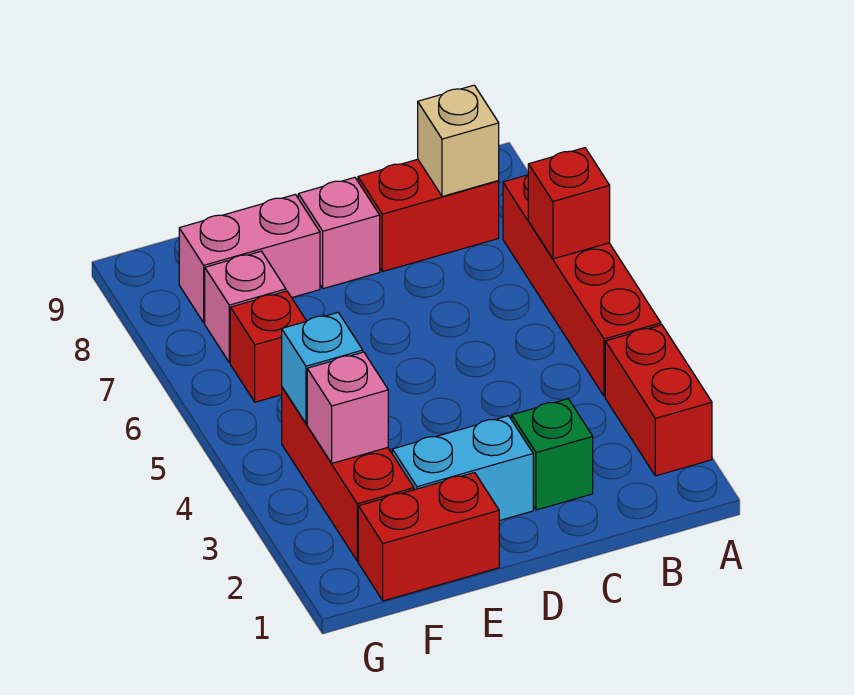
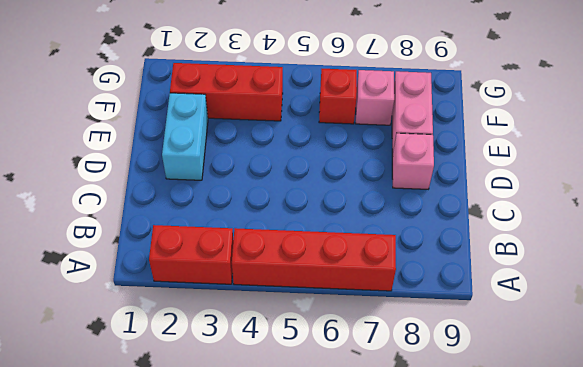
none -> red brick B8:C8 level 1
none -> green brick C2 level 1
none -> red brick E1:F1 level 1

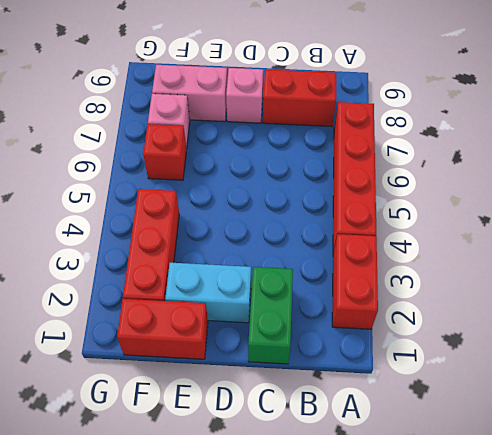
green brick C1:C2 level 1 -> green brick C2 level 1
none -> red brick A6 level 2
none -> tan brick B8 level 2
none -> pink brick F3 level 2

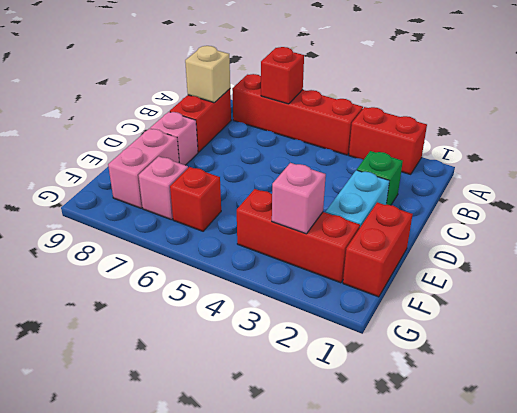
none -> cyan brick F4 level 2

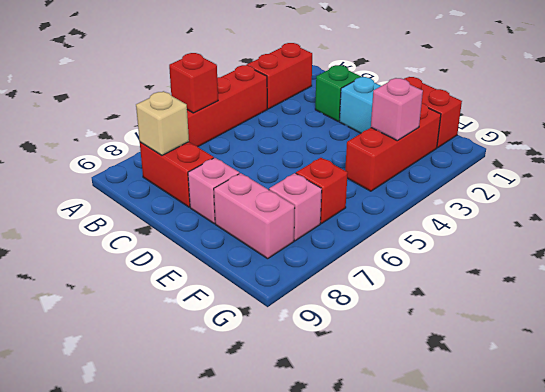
none -> cyan brick F4 level 2

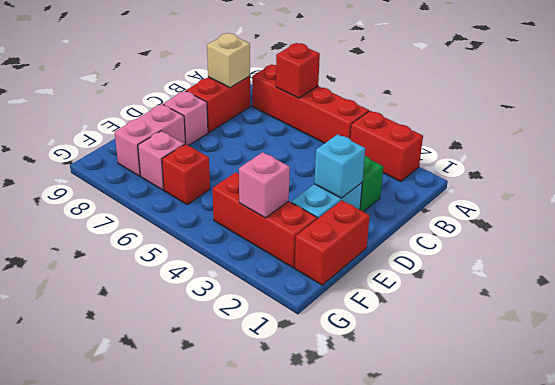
cyan brick D2 level 2 -> cyan brick F4 level 2

